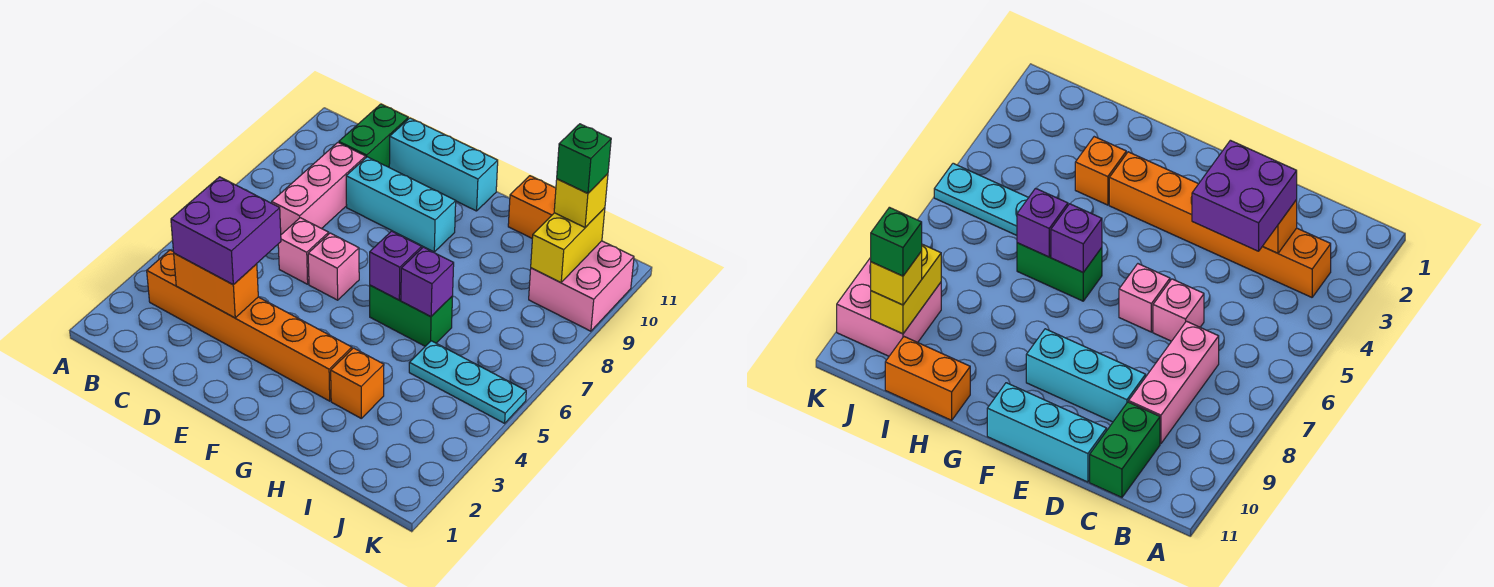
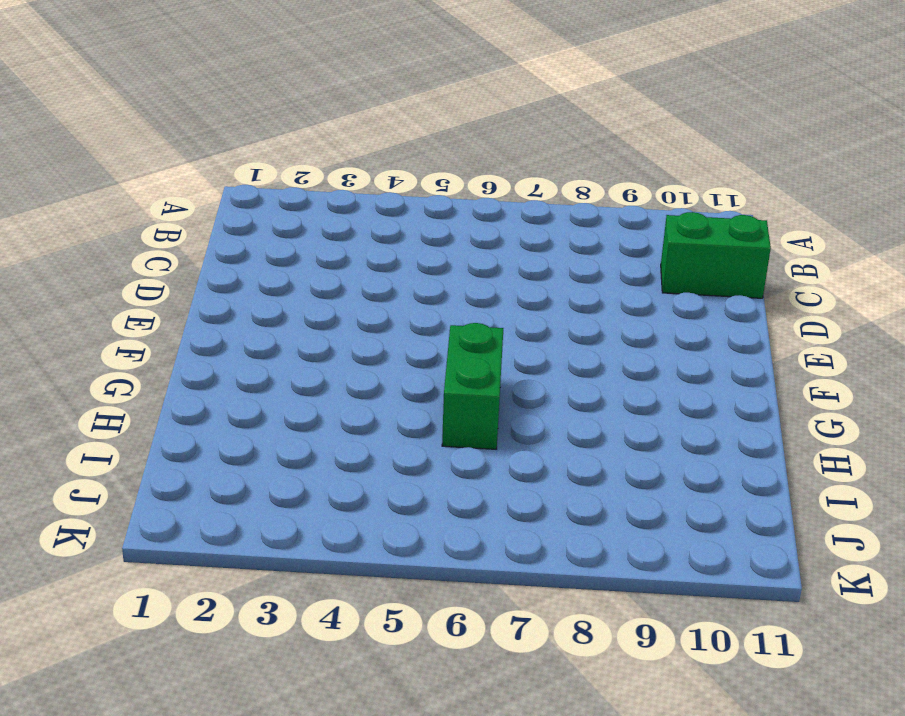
none -> orange brick B3:G3 level 1
none -> pink brick C7:C9 level 1
none -> pink brick D6 level 1

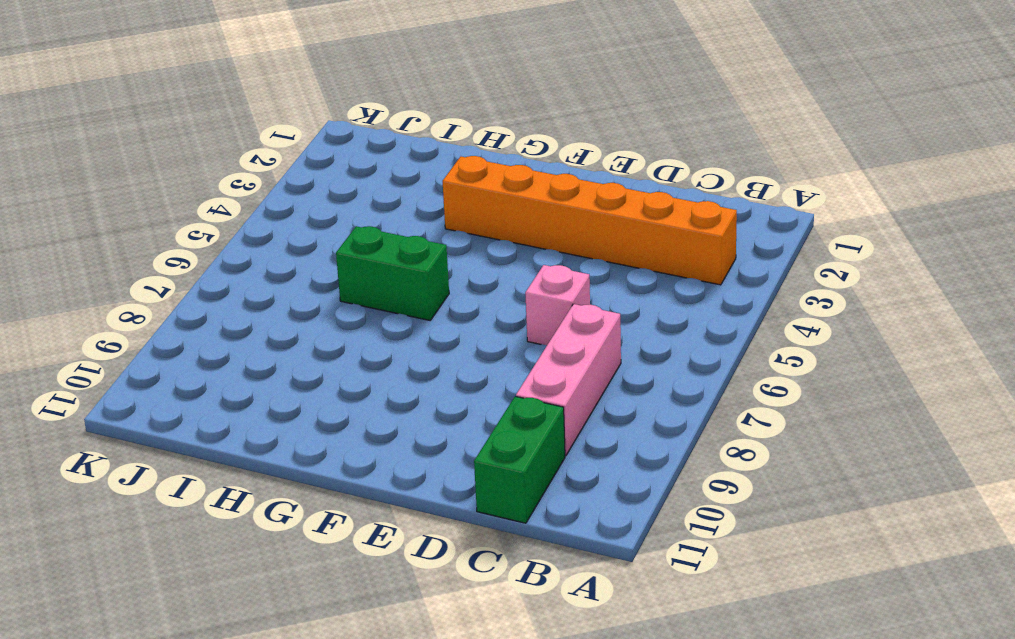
none -> cyan brick D9:F9 level 1
none -> cyan brick D11:F11 level 1
none -> pink brick E6 level 1

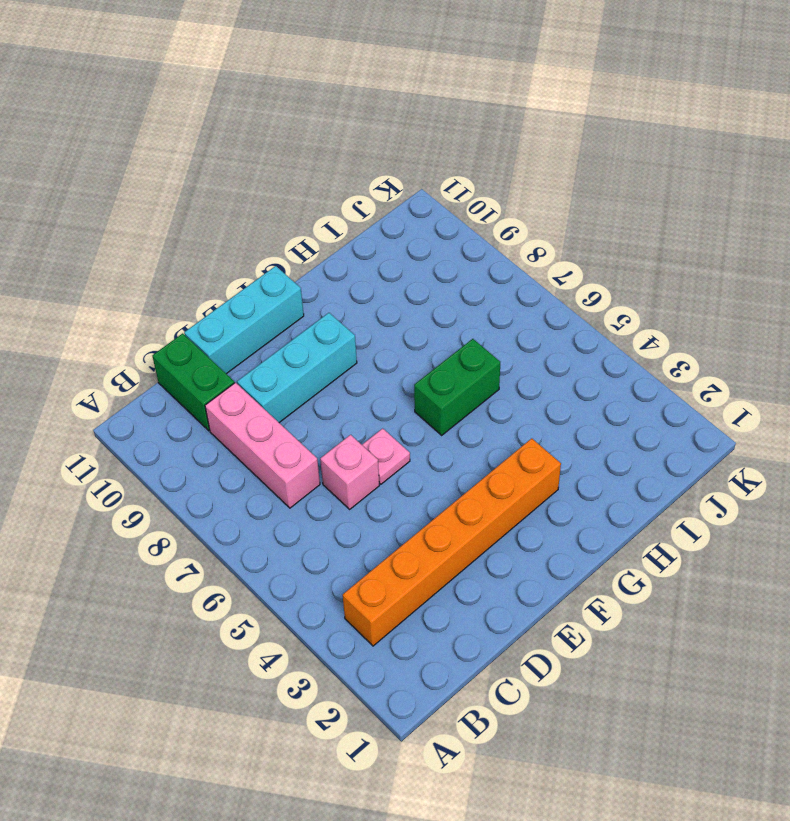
pink plate E6 level 1 -> pink brick E6 level 1
none -> orange brick H3 level 1
none -> orange brick H11:I11 level 1
none -> cyan plate I5:K5 level 1

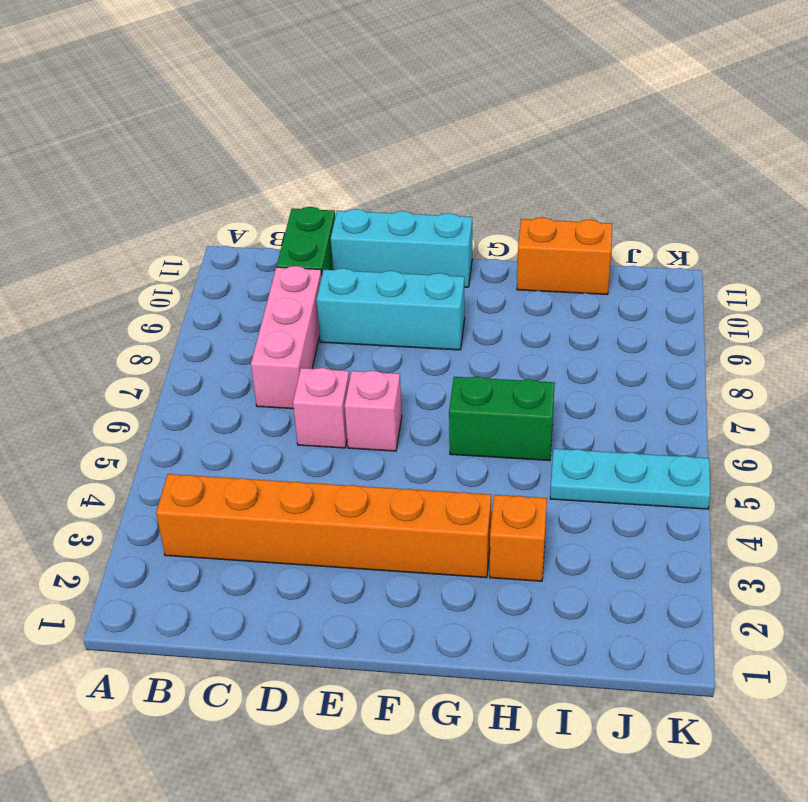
none -> pink brick J9:K10 level 1
none -> orange brick C3:D3 level 2
none -> purple brick G6 level 2

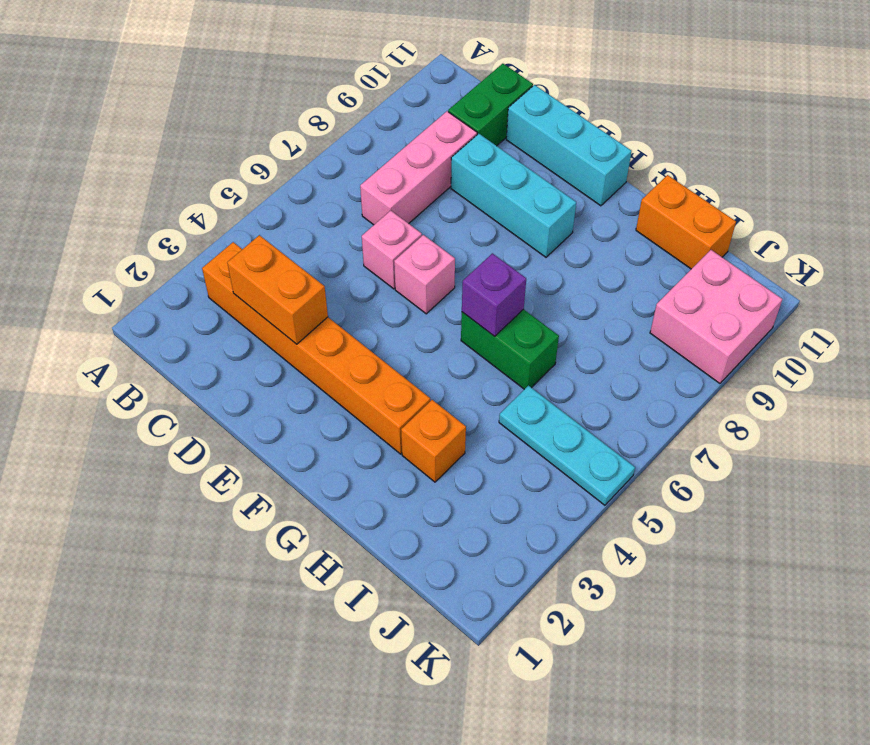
none -> purple brick H6 level 2
none -> yellow brick J9:J10 level 2
none -> purple brick C3:D4 level 3

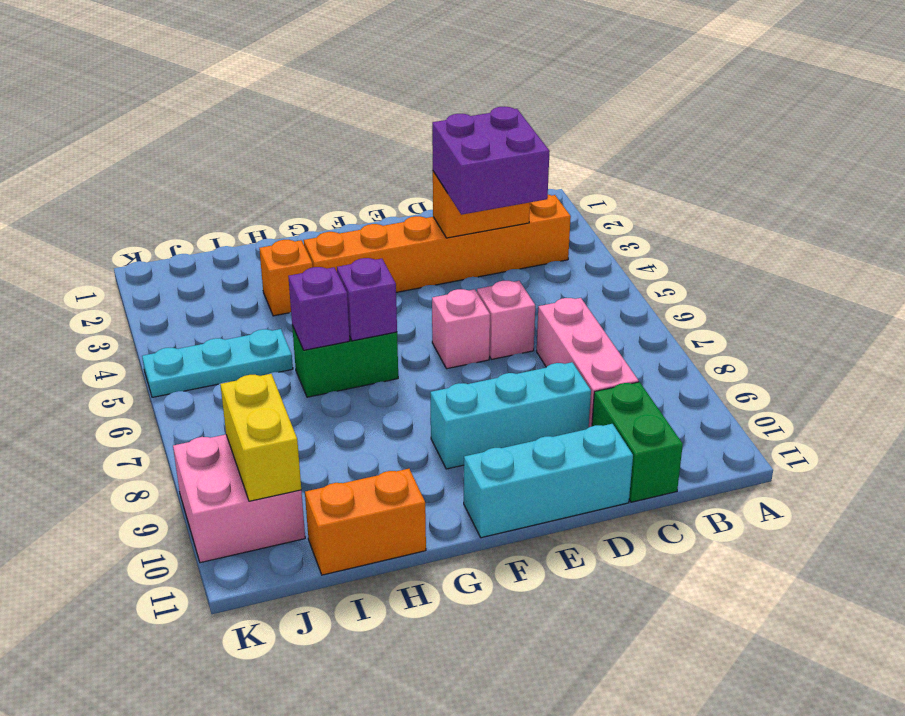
none -> yellow brick J10 level 3
none -> green brick J10 level 4

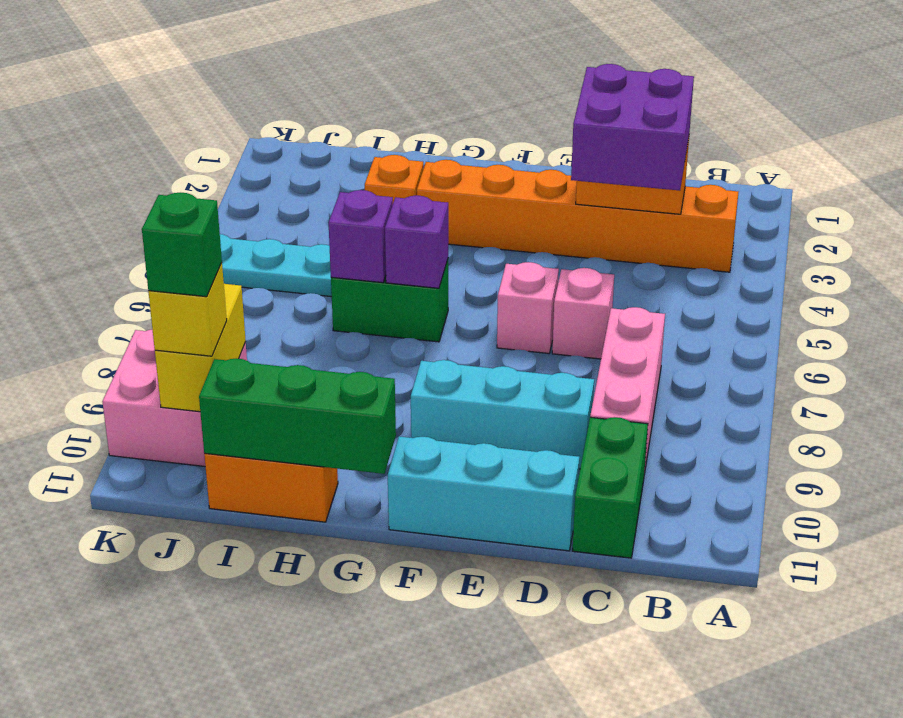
green brick G11:I11 level 2 -> none

